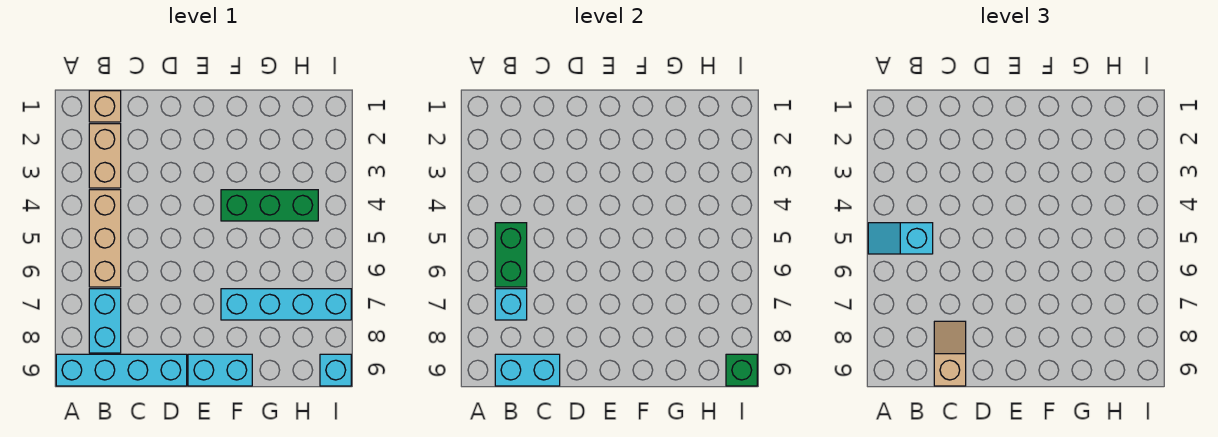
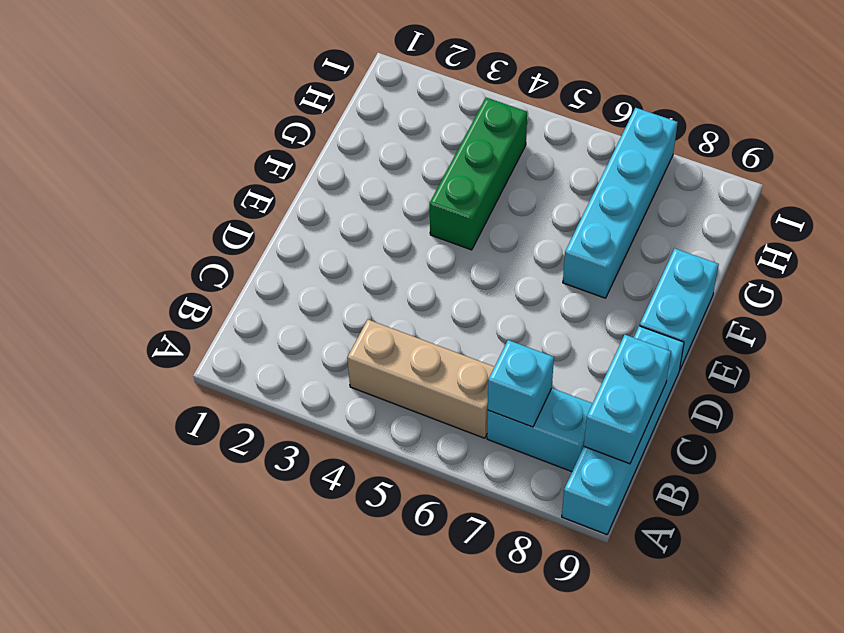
none -> tan brick B1 level 1
none -> tan brick B2:B3 level 1
none -> cyan brick I9 level 1

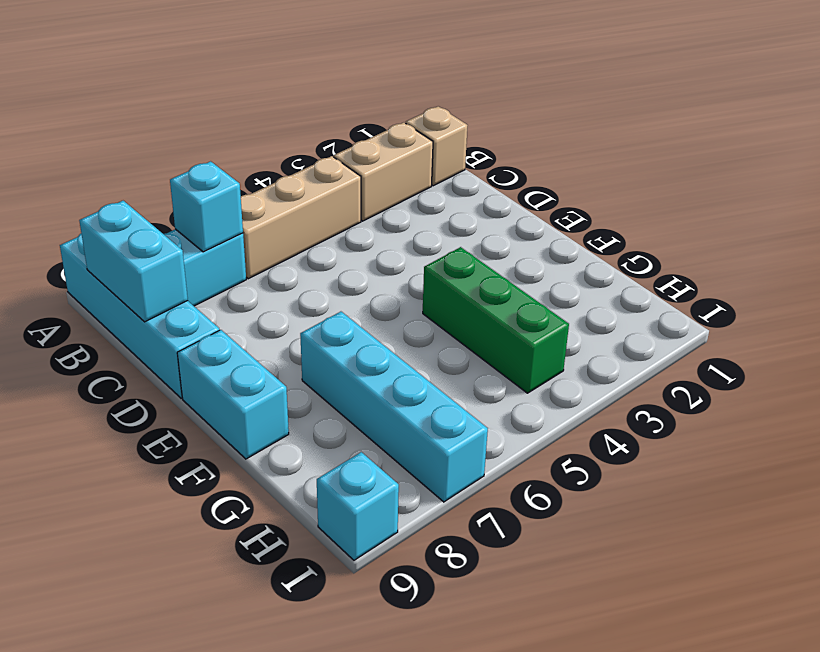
none -> green brick B5:B6 level 2
none -> green brick I9 level 2
none -> cyan slope A5:B5 level 3 top B

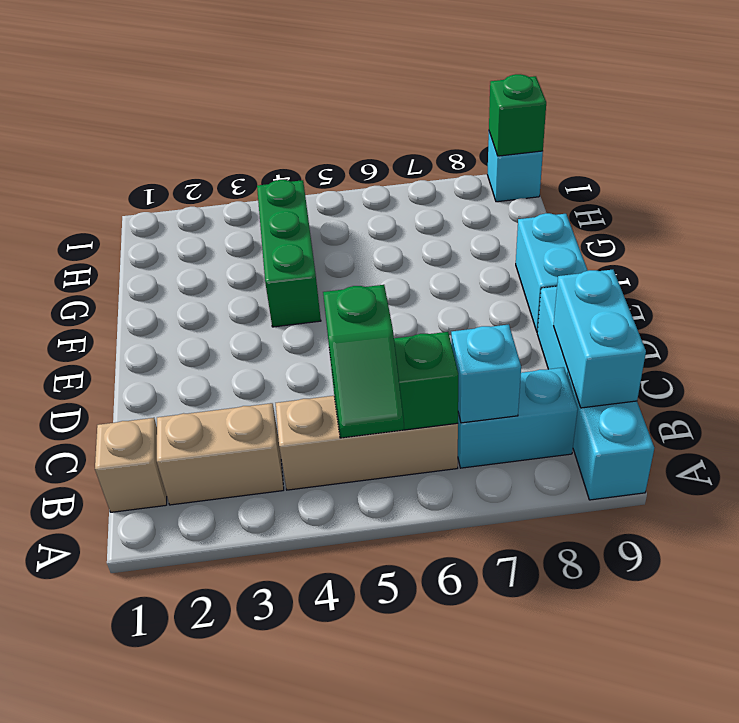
green slope A5:B5 level 3 top B -> cyan slope A5:B5 level 3 top B
none -> cyan brick F7:I7 level 1
none -> tan slope C8:C9 level 3 top 9

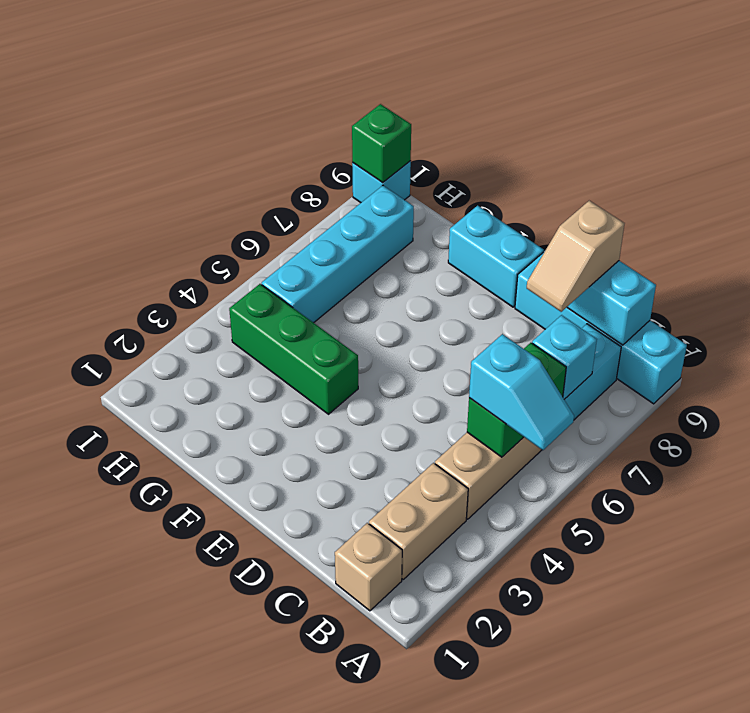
cyan brick H5:H8 level 1 -> cyan brick F7:I7 level 1

